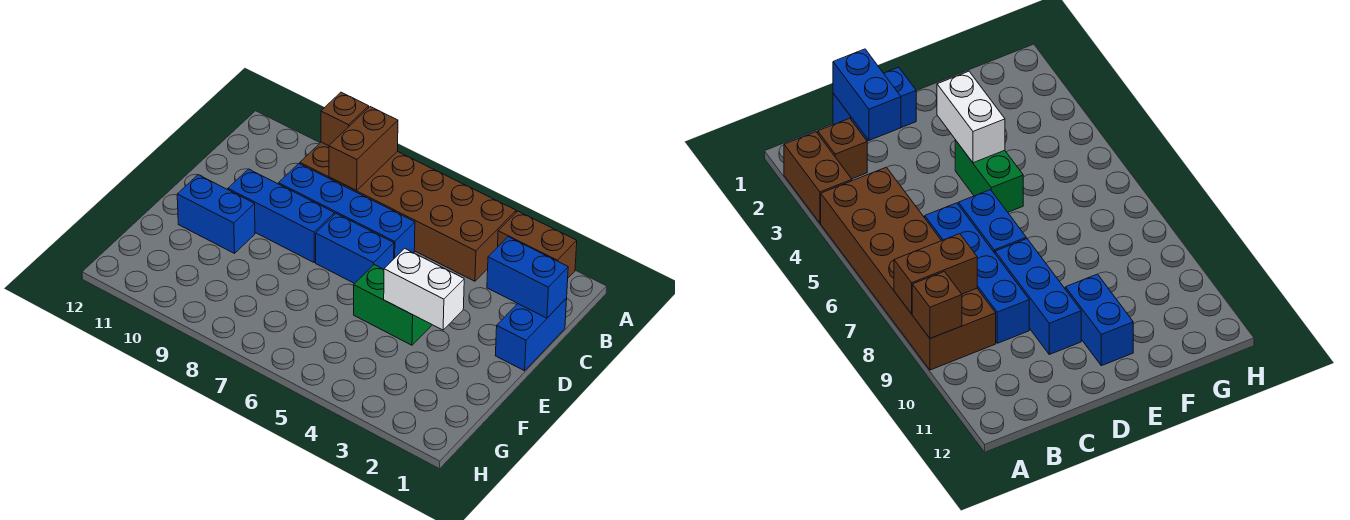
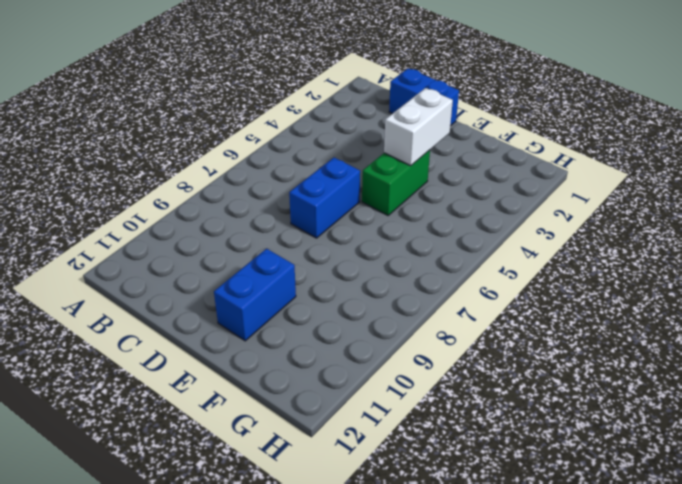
none -> brown brick A2:A3 level 1
none -> brown brick A4:B9 level 1
none -> brown brick B2 level 1

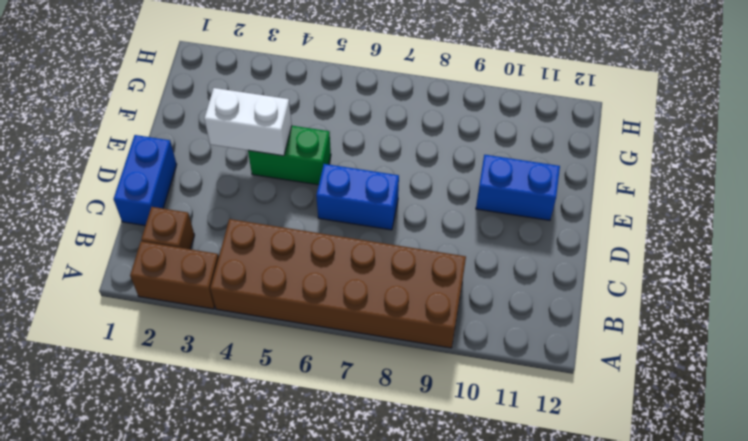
none -> blue brick C6:C9 level 1
none -> blue brick D8:D10 level 1
none -> brown brick A8:B8 level 2

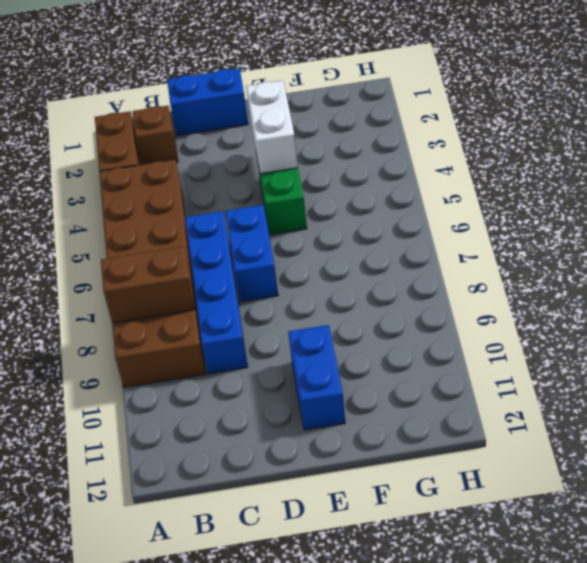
none -> blue brick D8:D10 level 1
none -> brown brick A9 level 2
none -> blue brick C1:C2 level 2

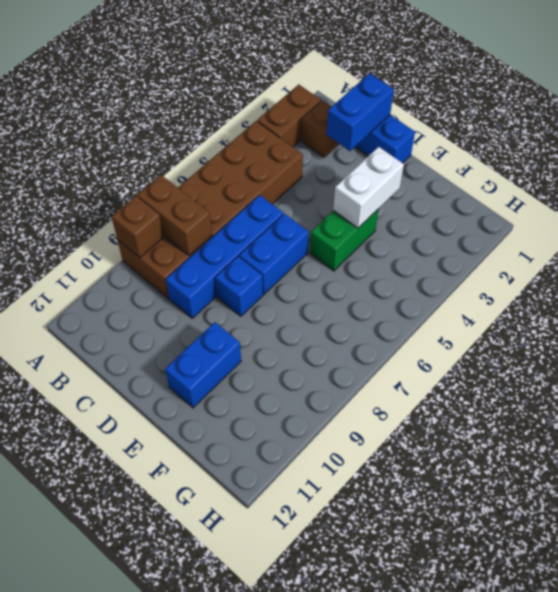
blue brick D8 level 1 -> blue brick D8:D10 level 1

